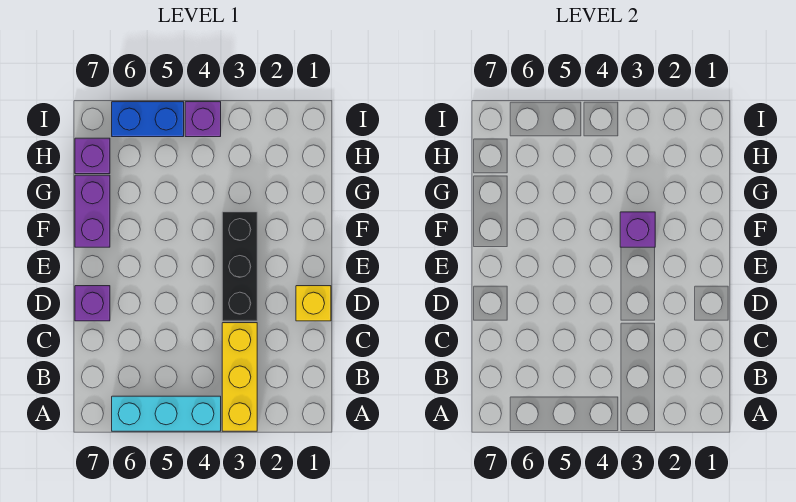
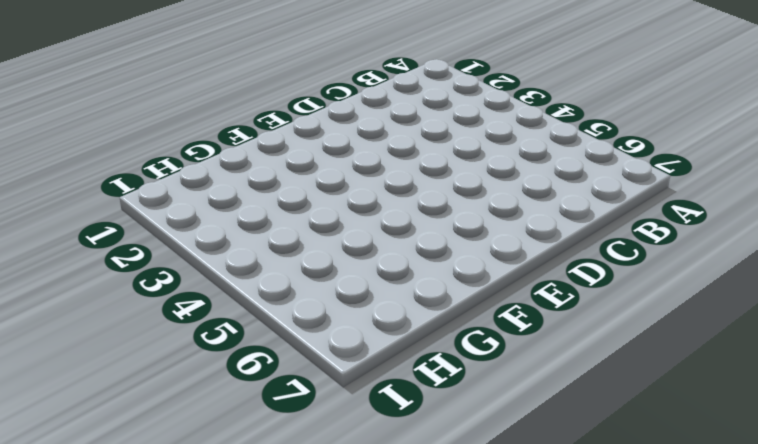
none -> yellow brick A3:C3 level 1
none -> cyan brick A4:A6 level 1

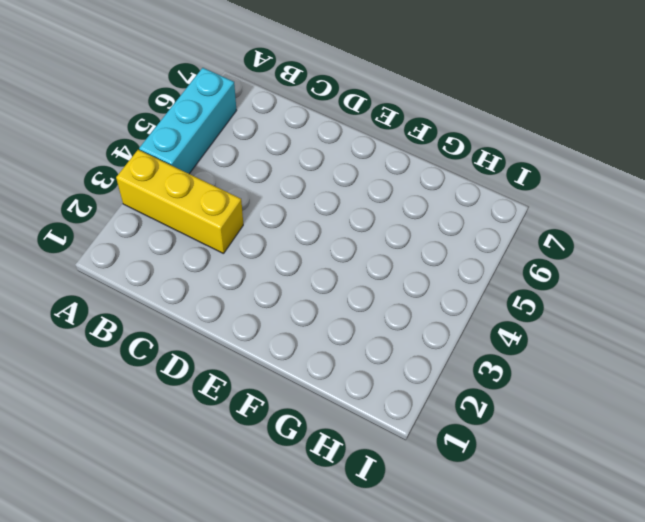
none -> yellow brick D1 level 1
none -> black brick D3:F3 level 1

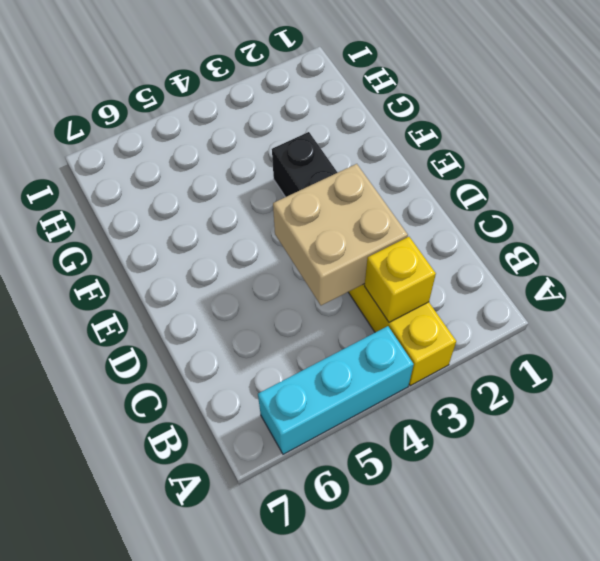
yellow brick B3 level 2 -> yellow brick D1 level 1
tan brick C3:D4 level 2 -> none
none -> purple brick D7 level 1
none -> purple brick F7:G7 level 1

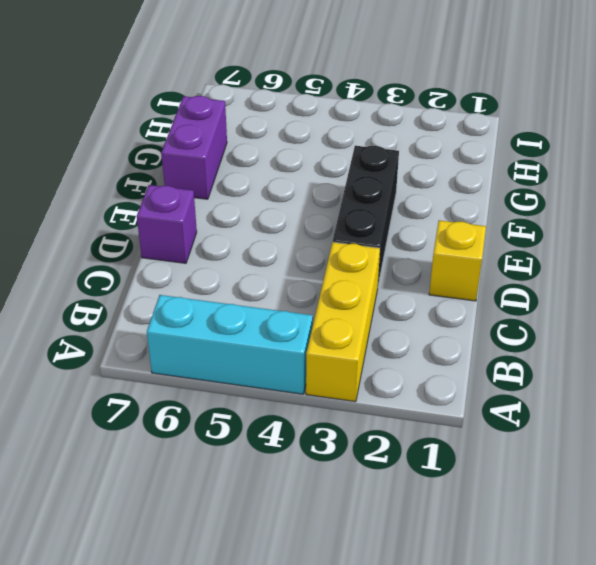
none -> purple brick H7 level 1
none -> purple brick I4 level 1

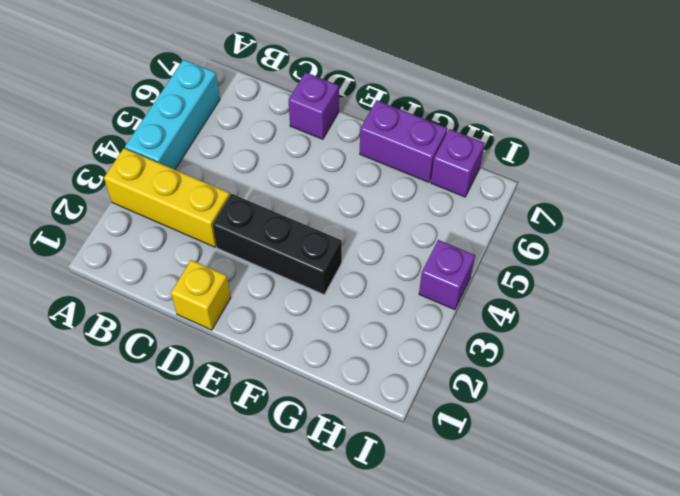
none -> blue brick I5:I6 level 1
none -> purple brick F3 level 2

